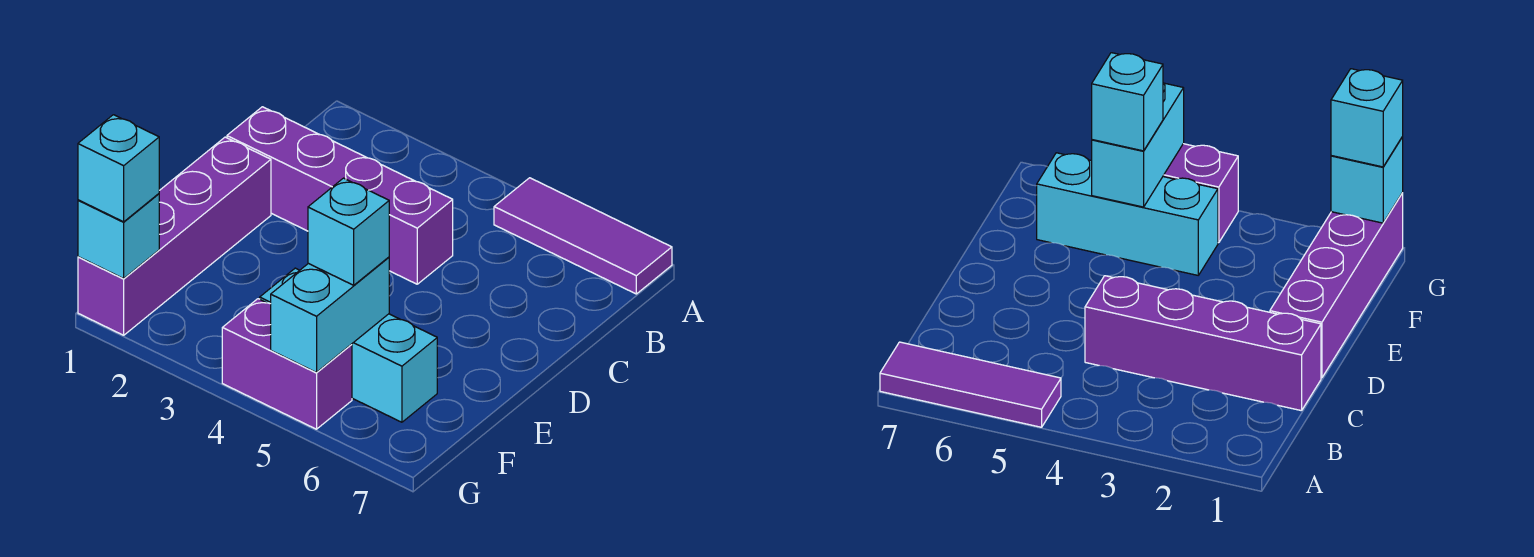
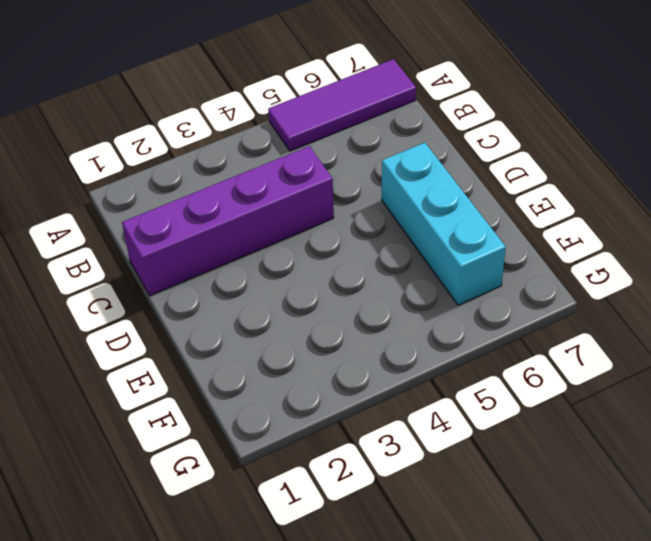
cyan brick D6:F6 level 1 -> cyan brick F4:F6 level 1
none -> purple brick D1:G1 level 1
none -> purple brick G4:G5 level 1

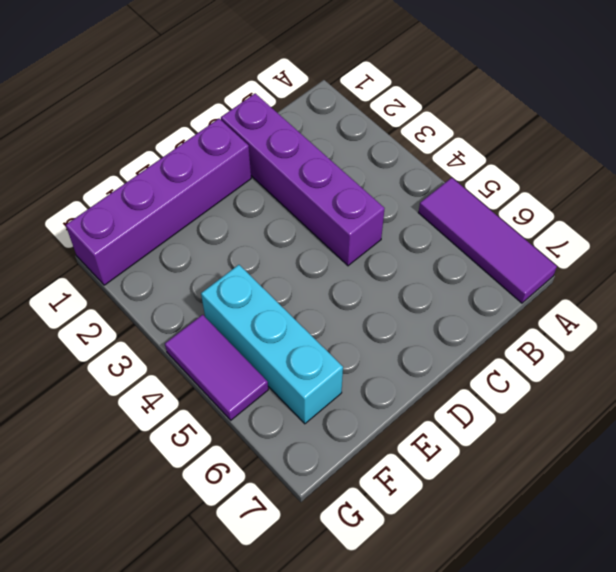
purple tile G4:G5 level 1 -> purple brick G4:G5 level 1
none -> cyan brick F5:G5 level 2
none -> cyan brick G1 level 2

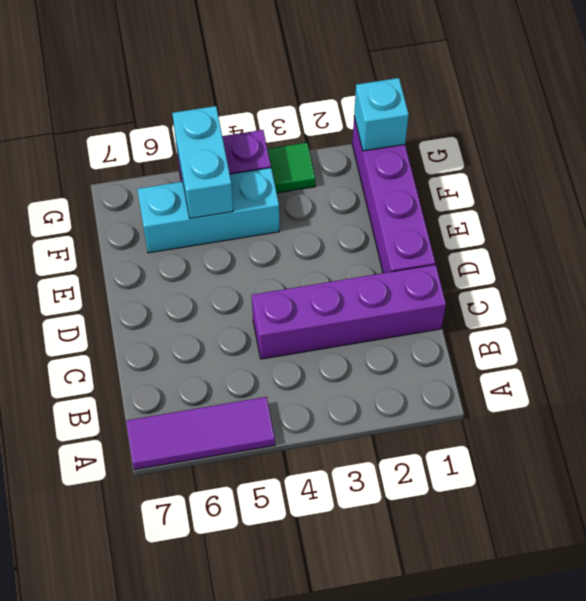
green tile G3 level 1 -> none
none -> cyan brick F5 level 3
none -> cyan brick G1 level 3

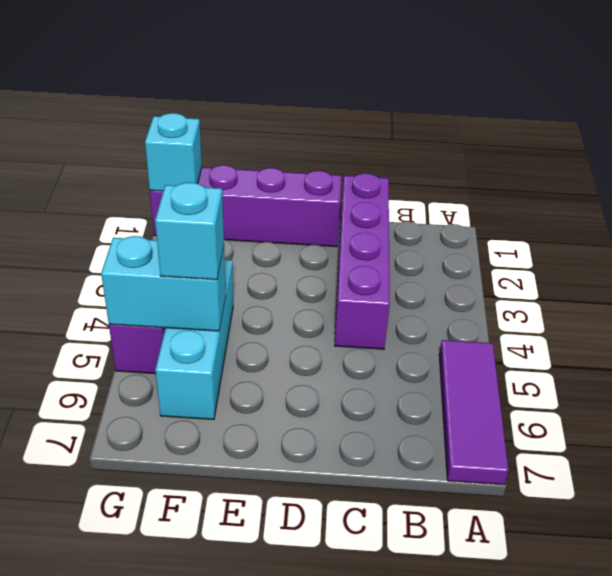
none -> cyan brick G1 level 3

